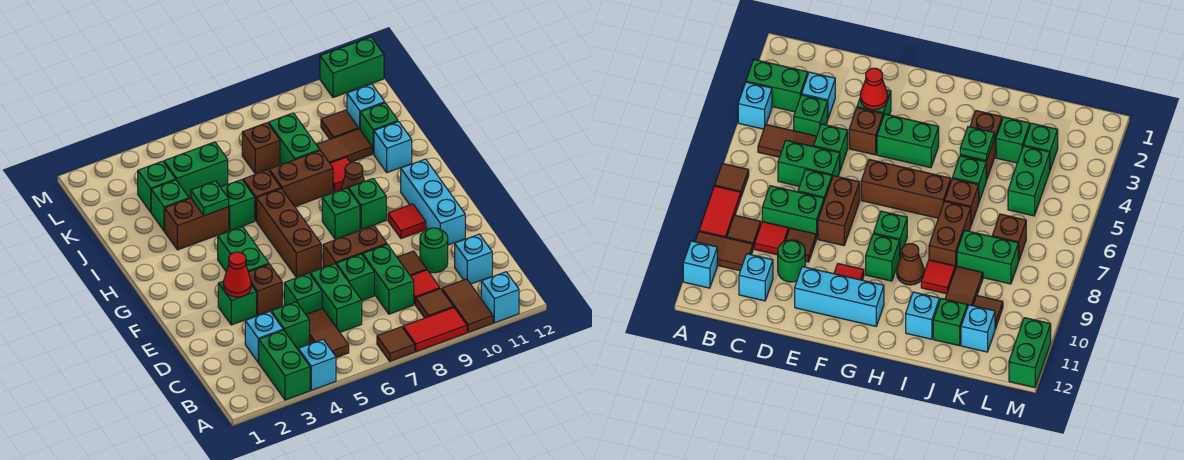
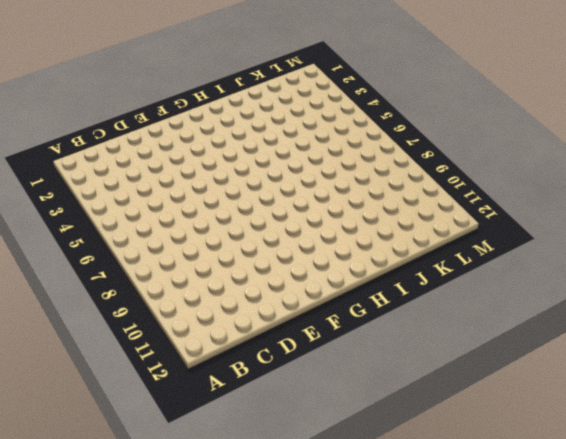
none -> green brick A3:B3 level 1
none -> cyan brick A4 level 1
none -> brown tile A7 level 1
none -> red tile A8:A9 level 1

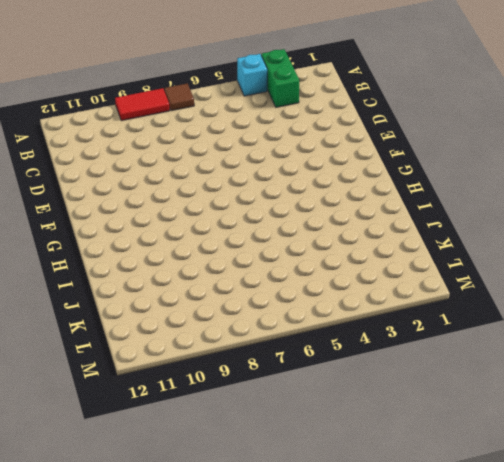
none -> brown tile A10:B10 level 1
none -> cyan brick A11 level 1
none -> brown tile B5:C5 level 1
none -> brown tile B9 level 1

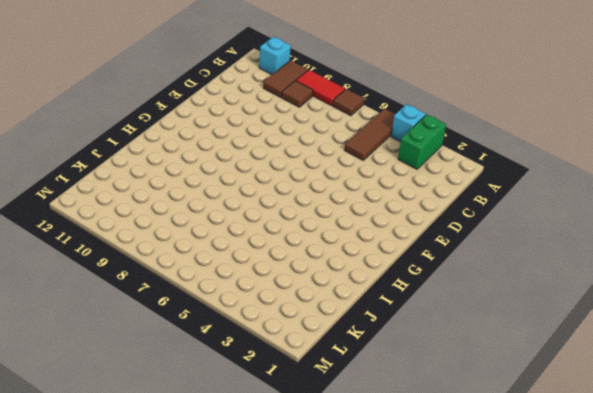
brown tile A5:C5 level 1 -> brown tile B5:C5 level 1
none -> cyan brick C3 level 1
none -> green brick C4 level 1
none -> green brick C6:D6 level 1
none -> green brick C8:D8 level 1

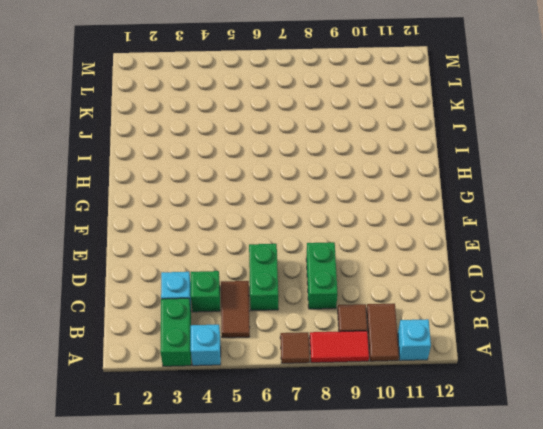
none -> red tile C9 level 1
none -> cyan brick C11 level 1
none -> green brick D5 level 1
none -> green brick D7 level 1

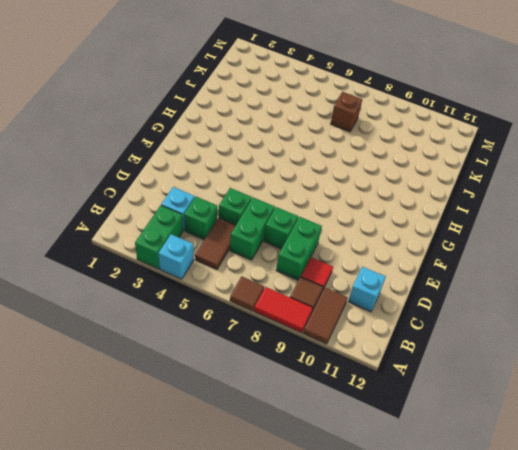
none -> cyan brick A11 level 1
none -> brown tile D9 level 1
none -> green round brick D10 level 1
none -> green brick E3 level 1

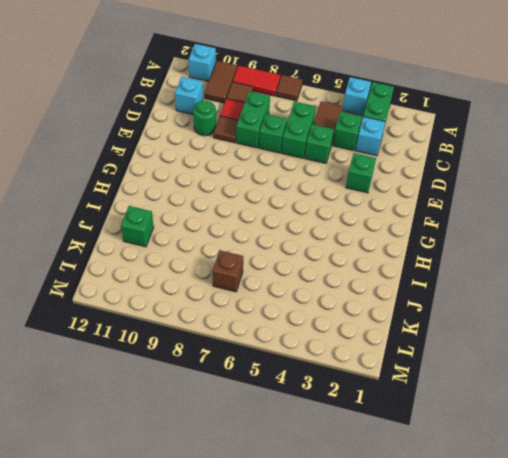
none -> brown brick E4 level 1
none -> brown brick E7:E8 level 1
none -> cyan brick E11:G11 level 1
none -> green brick F4:G4 level 1

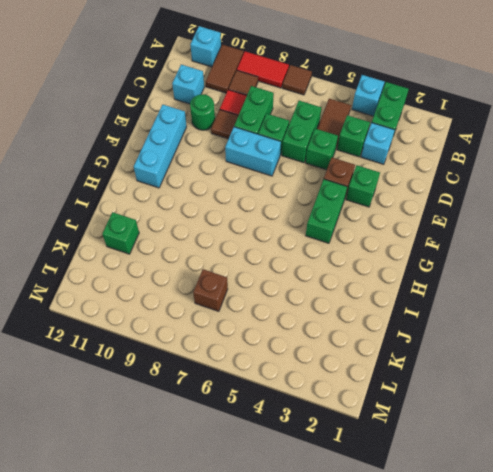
cyan brick E7:E8 level 1 -> brown brick E7:E8 level 1
none -> brown brick F6:H6 level 1
none -> red tile F10 level 1
none -> green brick G8 level 1
none -> green brick G9 level 1

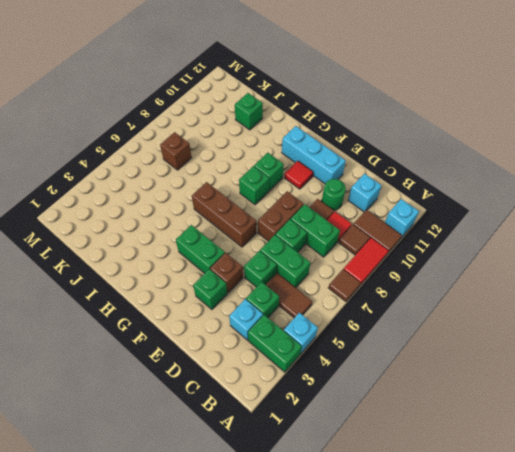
none -> brown cone H9 level 1
none -> brown brick I3:I4 level 1
none -> green brick I5 level 1
none -> brown brick I6 level 1

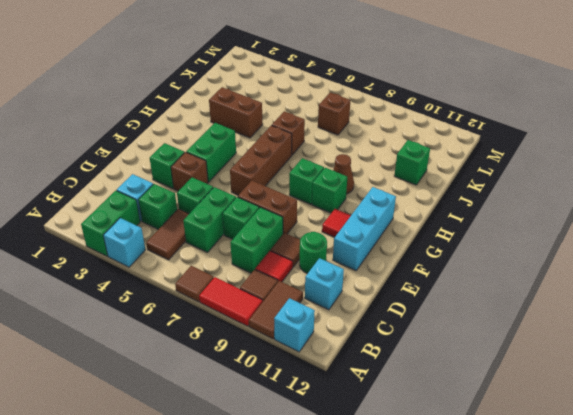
none -> green brick I5 level 1
none -> brown brick I7:I8 level 1
none -> red tile I9 level 1
none -> cyan brick I11 level 1

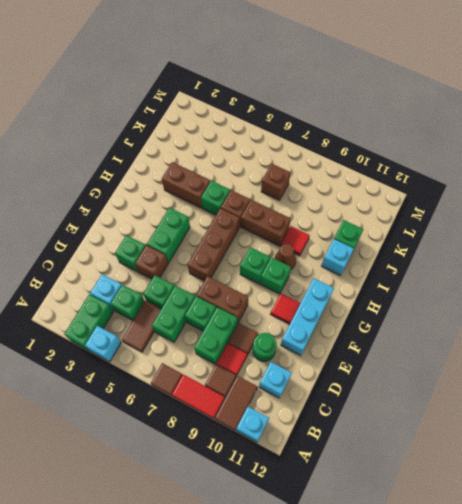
none -> green brick J3 level 1
none -> green brick J8:K8 level 1
none -> brown tile J9:J10 level 1
none -> green brick K3 level 1

